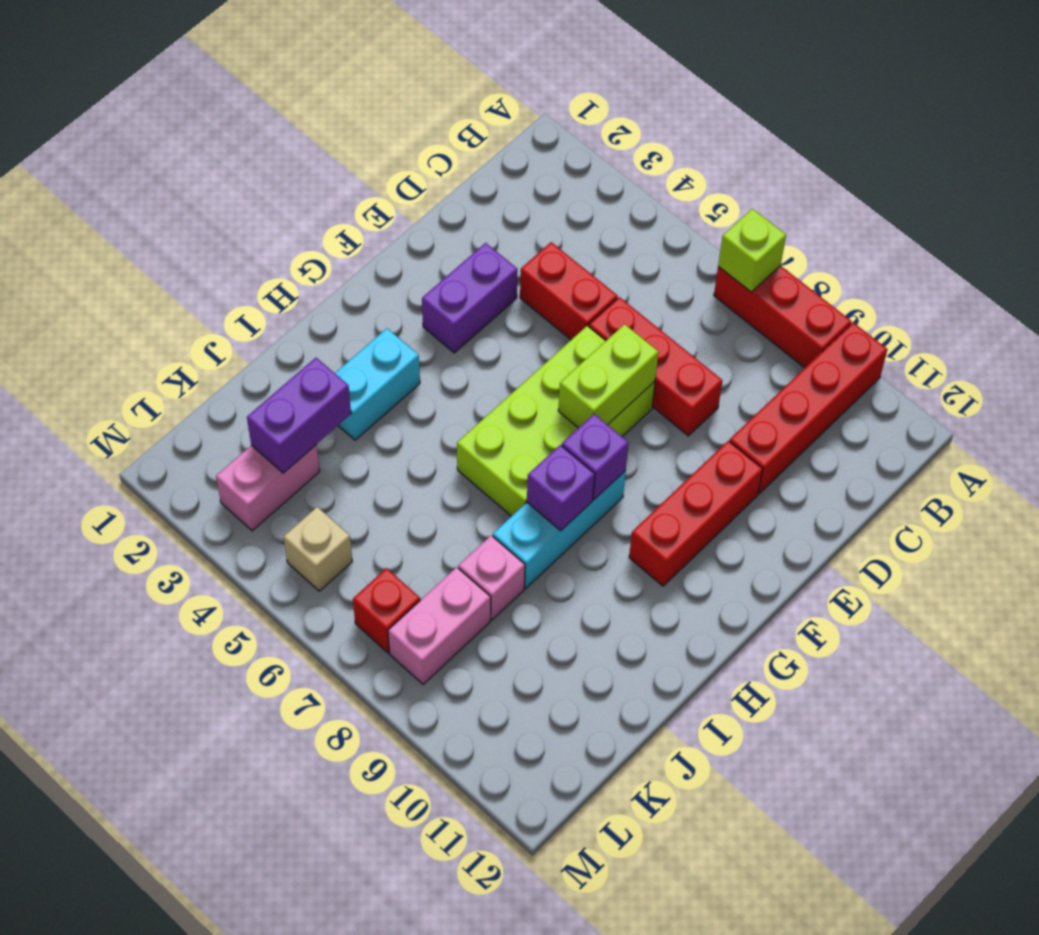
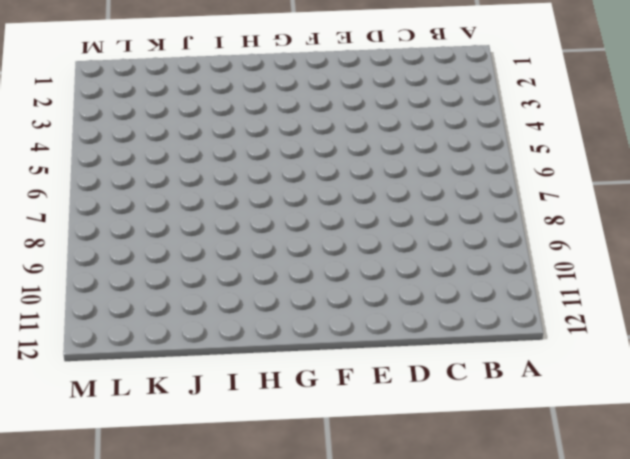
none -> red brick A7:A9 level 1
none -> red brick A10:D10 level 1
none -> red brick D4:D5 level 1

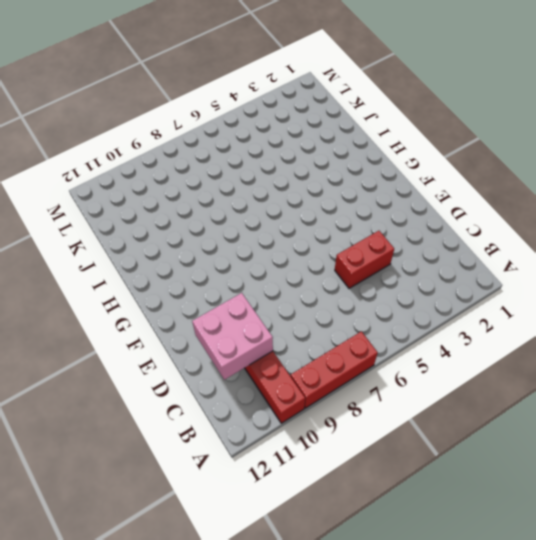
pink brick C10:D11 level 2 -> none
none -> red brick D6:D8 level 1
none -> purple brick E3:F3 level 1
none -> lime brick E6:H7 level 1

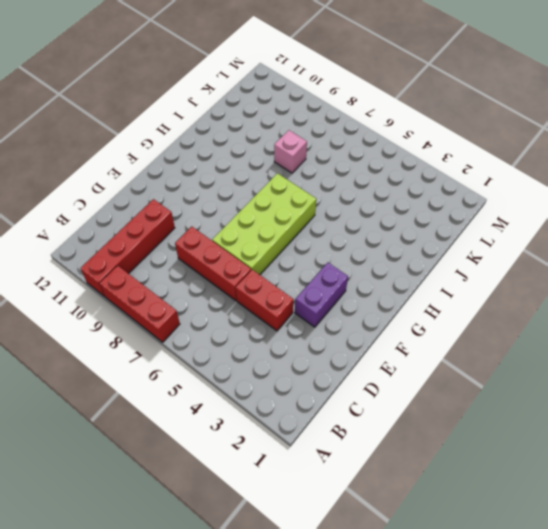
none -> red brick E10:G10 level 1
none -> cyan brick G8:I8 level 1
none -> cyan brick H3:I3 level 1

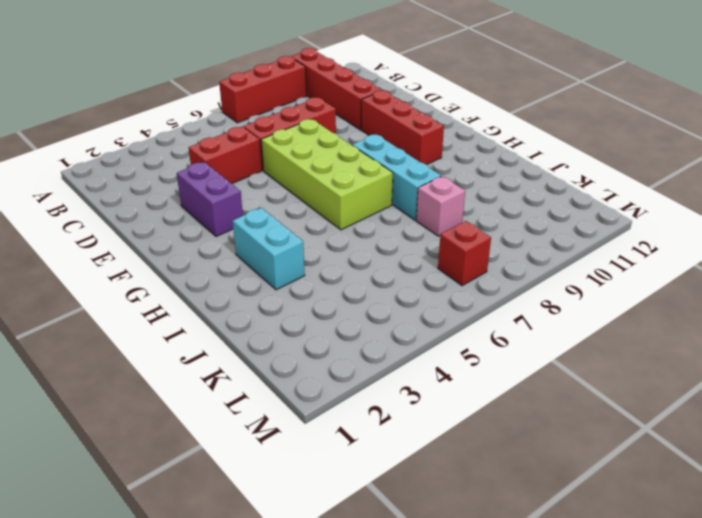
none -> pink brick K3:L3 level 1
none -> pink brick K8:L8 level 1
none -> tan brick L5 level 1

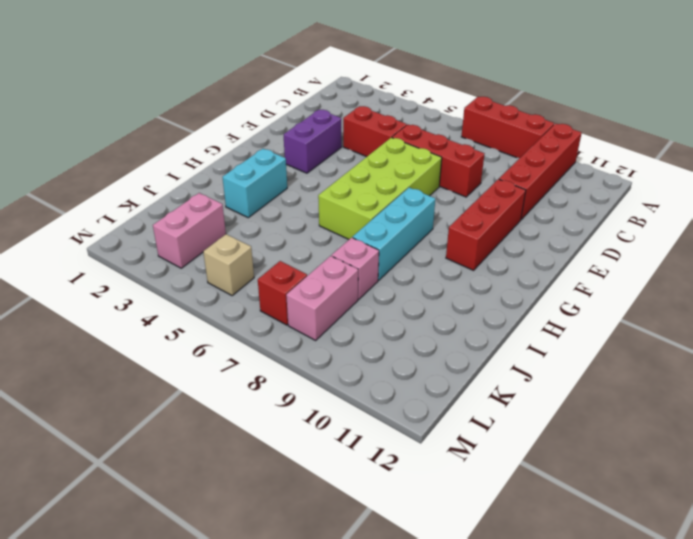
none -> lime brick A7 level 2
none -> lime brick E7:F7 level 2
none -> purple brick G8 level 2

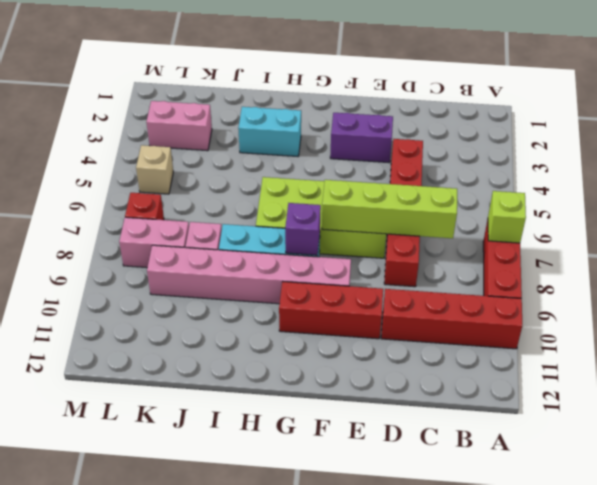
lime brick C7:F7 level 2 -> lime brick E7:F7 level 2
pink brick F9:K9 level 1 -> none
none -> purple brick H8 level 2
none -> purple brick J3:K3 level 2

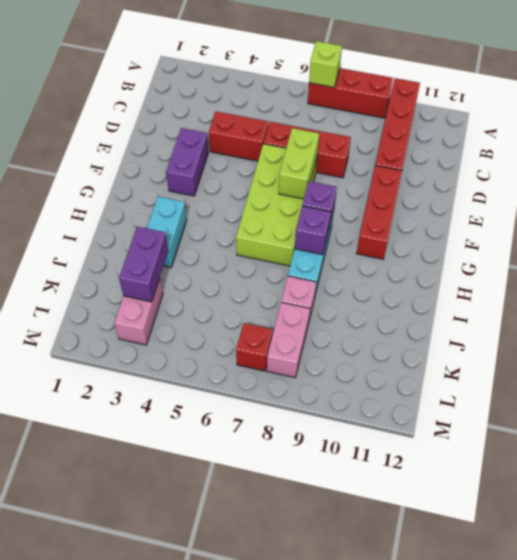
none -> tan brick L5 level 1

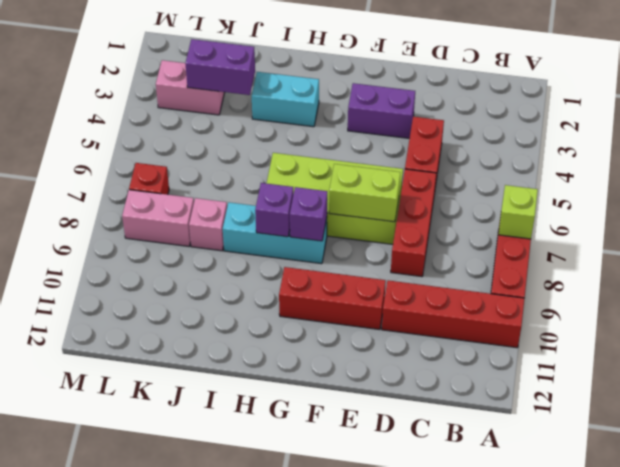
none -> tan brick L5 level 1

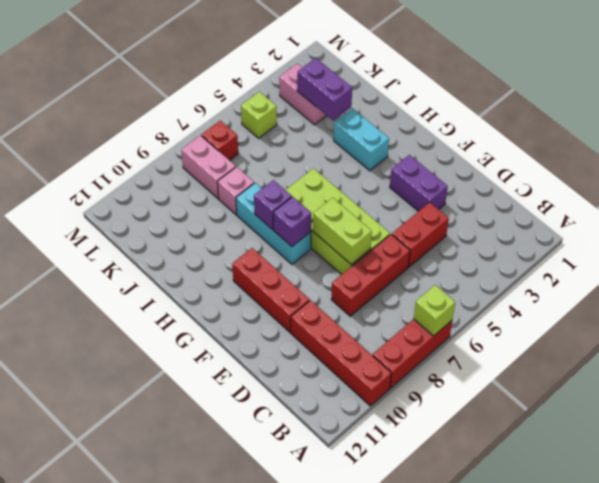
lime brick L5 level 1 -> tan brick L5 level 1

